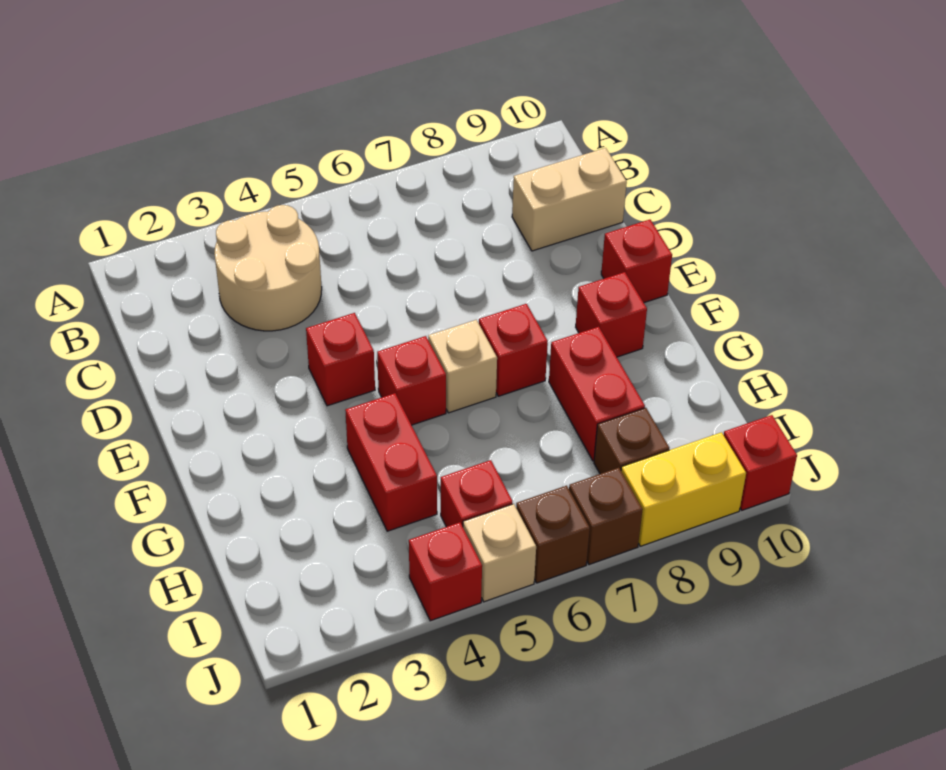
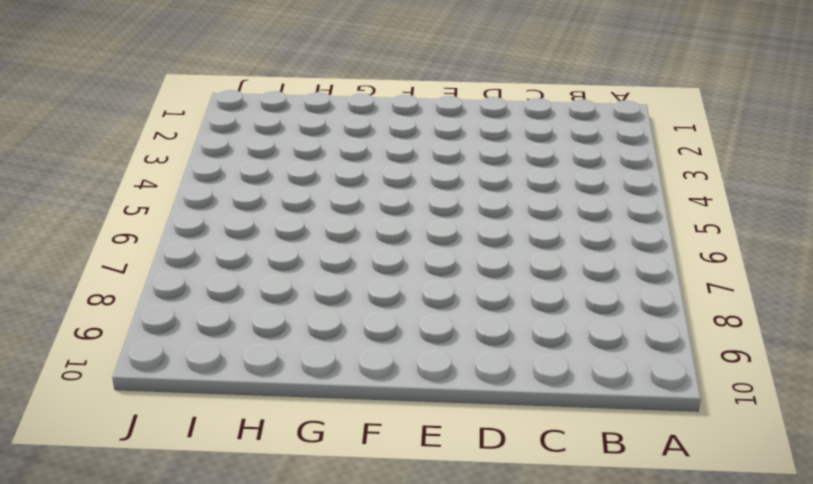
none -> tan round brick B3:C4 level 1
none -> tan brick C9:C10 level 1
none -> red brick E4 level 1

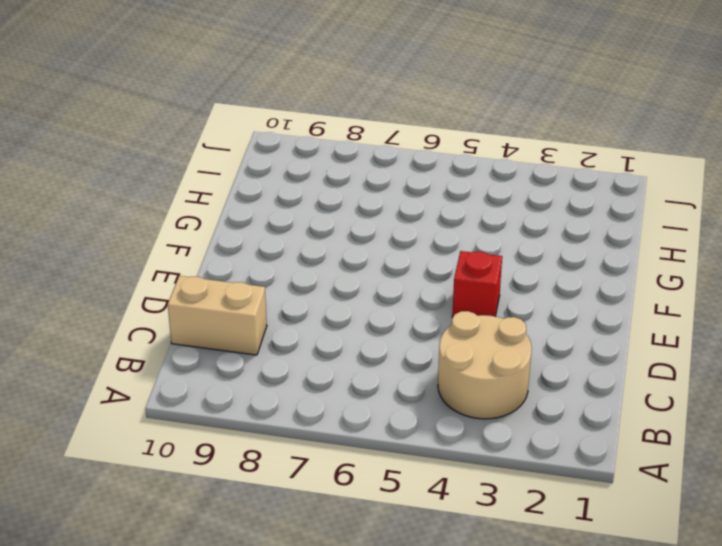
none -> red brick E10 level 1
none -> red brick F5 level 1
none -> tan brick F6 level 1

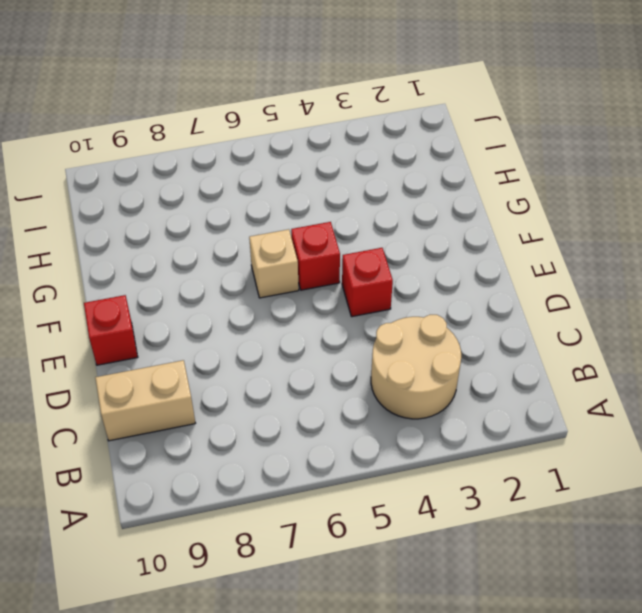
none -> red brick F7 level 1
none -> red brick F9 level 1
none -> red brick G4:H4 level 1

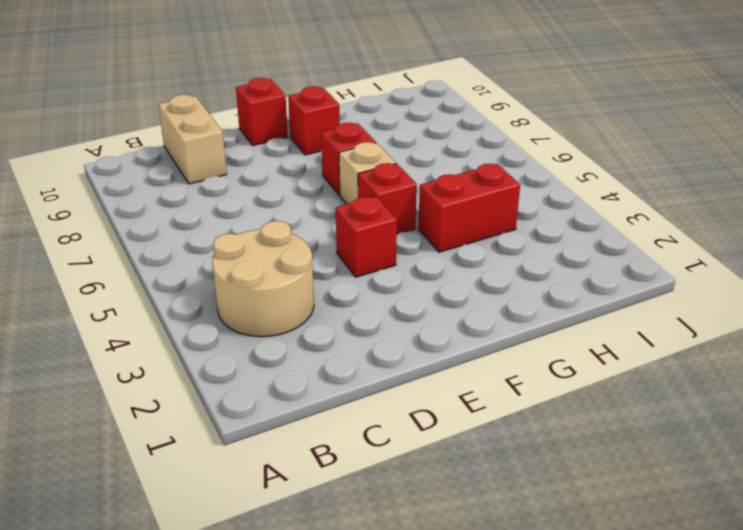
none -> red brick G8:H8 level 1
none -> red brick I5 level 1
none -> brown brick I8 level 1

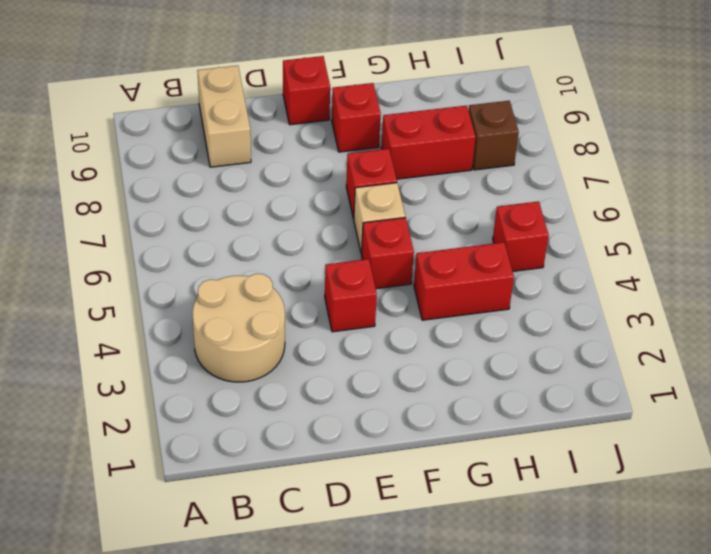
none -> red brick J4 level 1
none -> tan brick J5 level 1
none -> brown brick J6 level 1

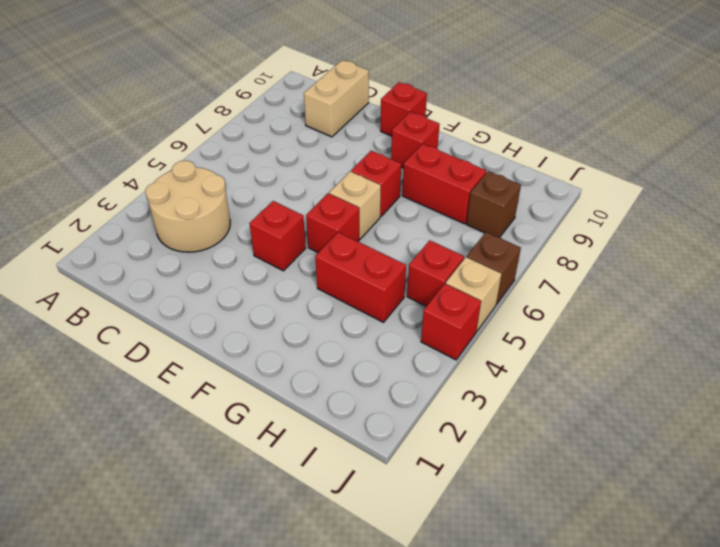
none -> brown brick J7 level 1
none -> yellow brick J8:J9 level 1
none -> red brick J10 level 1

